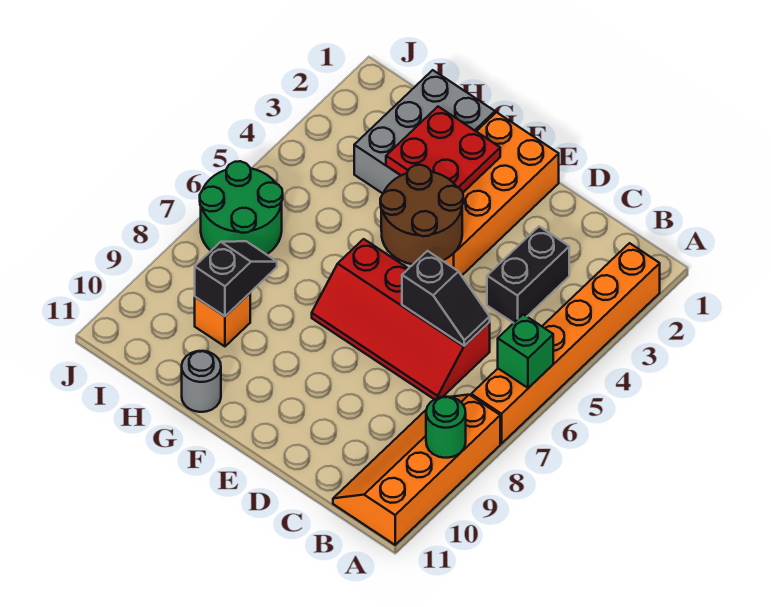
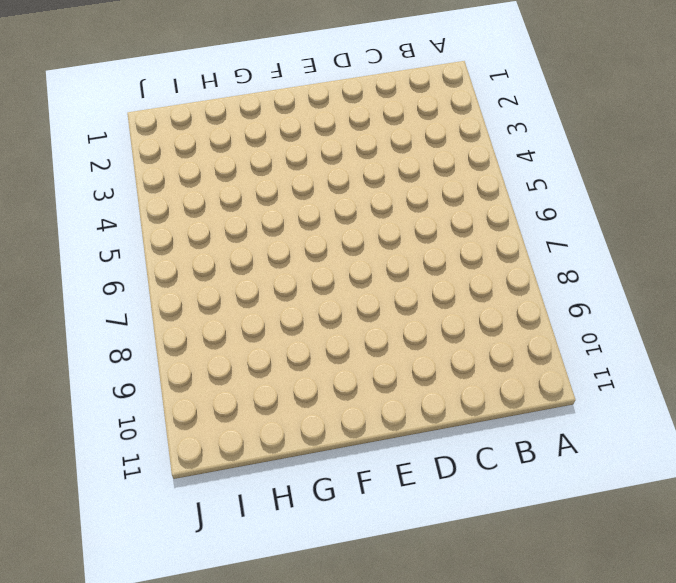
none -> orange brick A2:A7 level 1
none -> orange slope A8:B11 level 1 top A
none -> black brick C3:C4 level 1

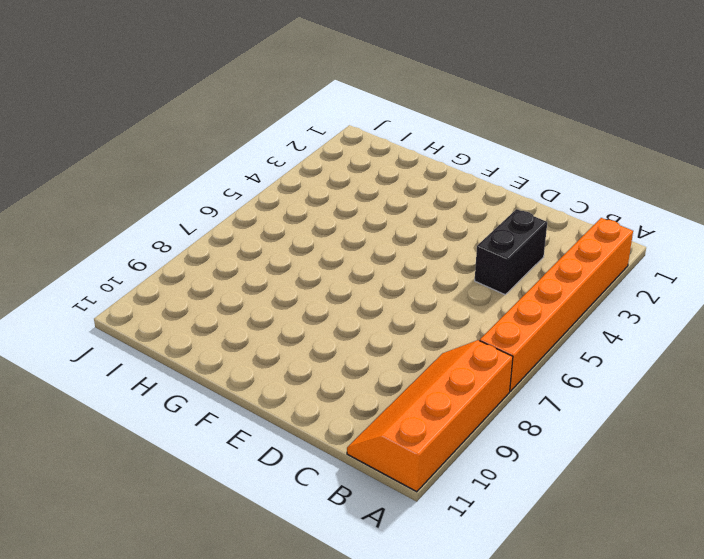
none -> red slope C6:F7 level 1 top 6
none -> orange brick E1:F4 level 1
none -> grey brick G1:H3 level 1

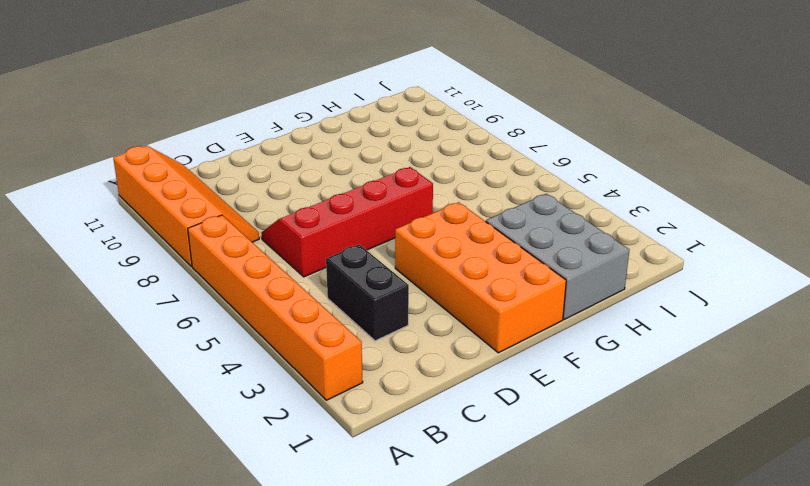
none -> grey round brick G11 level 1
none -> orange brick H9 level 1
none -> green round brick I6:J7 level 1

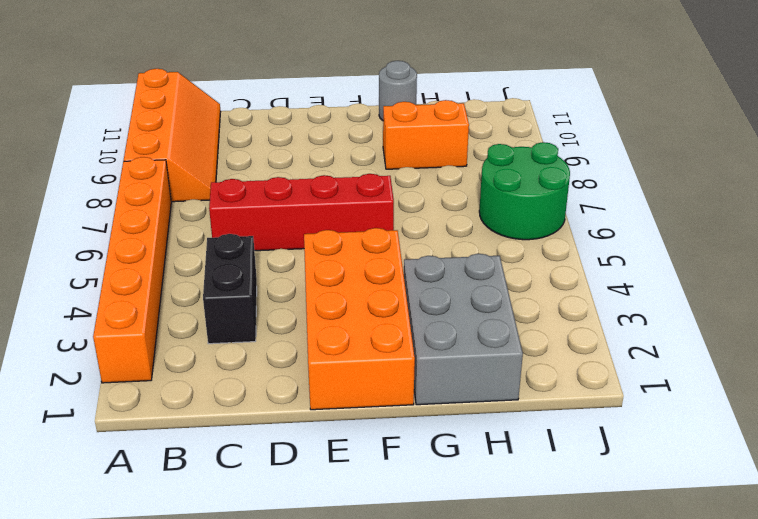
orange brick G9:H9 level 1 -> orange brick H9 level 1
none -> green brick A6 level 2
none -> green round brick A9 level 2
none -> black slope C6:D6 level 2 top D

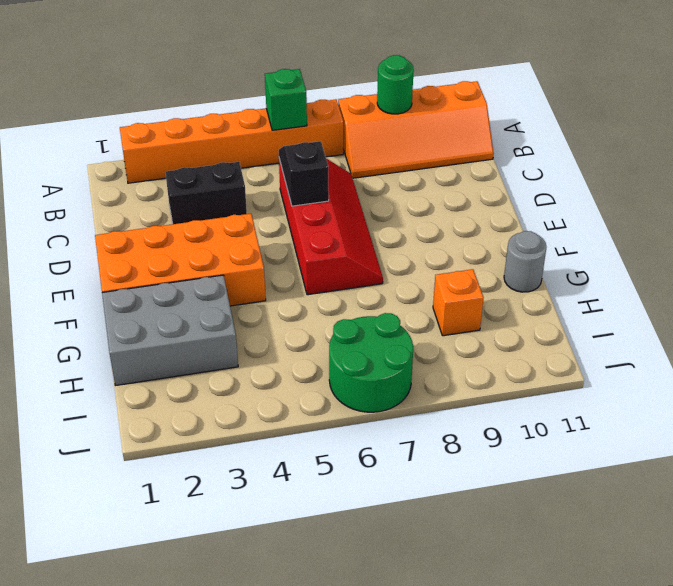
none -> brown round brick E4:F5 level 2
none -> red plate F2:G3 level 2
none -> black slope H8:H9 level 2 top 9

